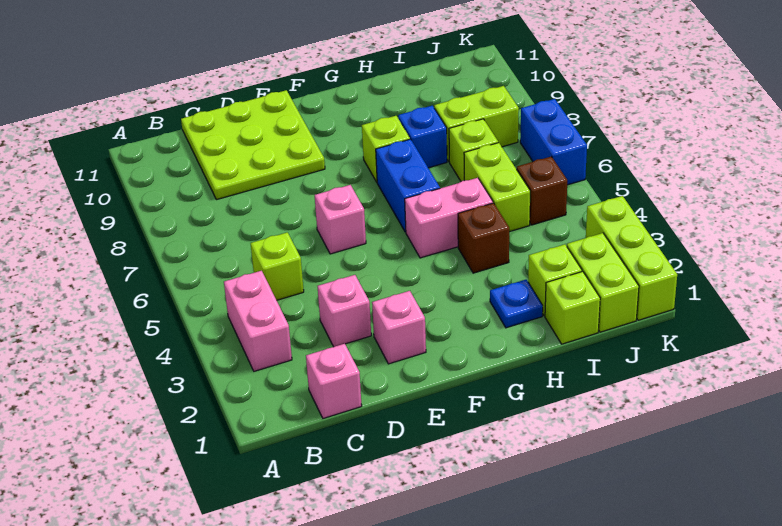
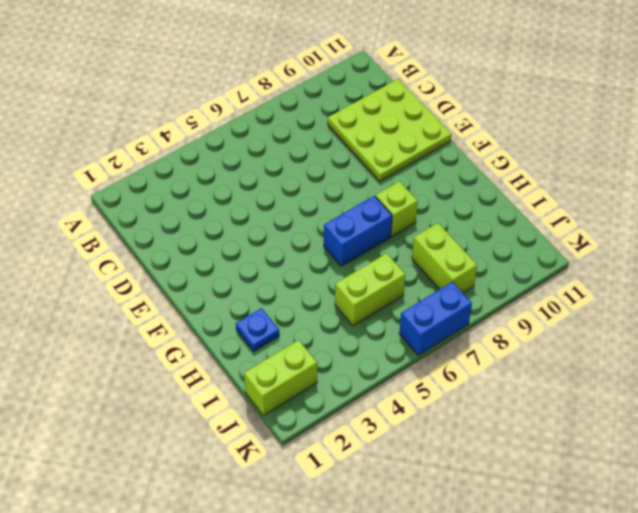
none -> pink brick B3:B4 level 1
none -> pink brick C1 level 1
none -> lime brick C5 level 1

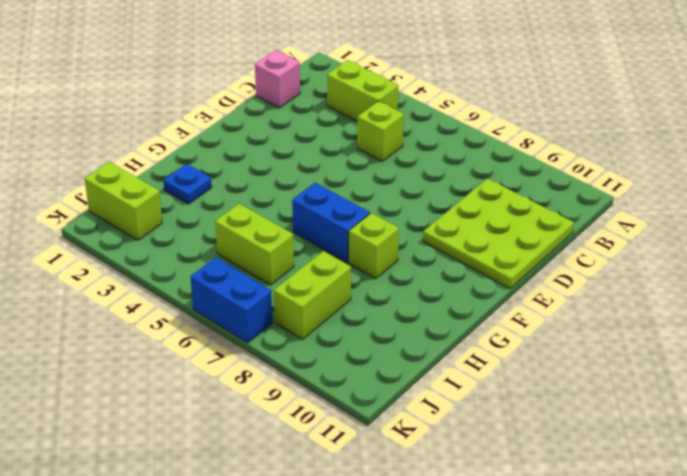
lime brick B3:B4 level 1 -> pink brick B3:B4 level 1
none -> pink brick D3 level 1
none -> pink brick E2 level 1
none -> pink brick E6 level 1

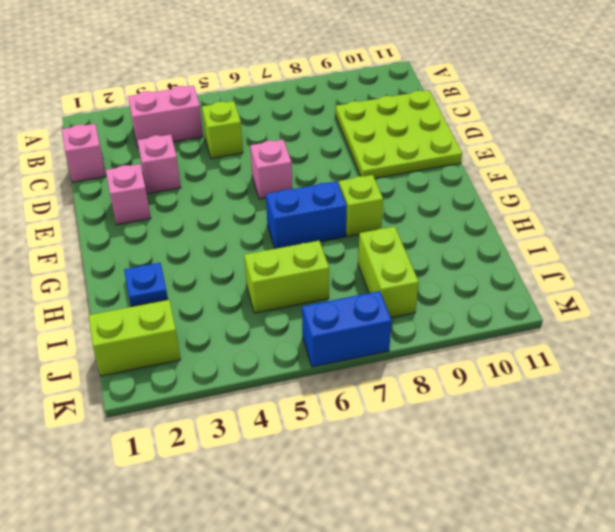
none -> pink brick G5:H5 level 1
none -> brown brick H4 level 1
none -> blue brick H8 level 1

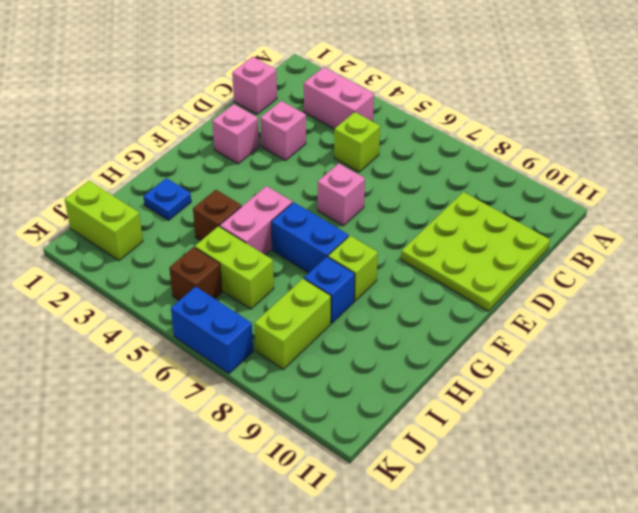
none -> lime brick I1 level 1
none -> lime brick I2 level 1
none -> lime brick I7 level 1

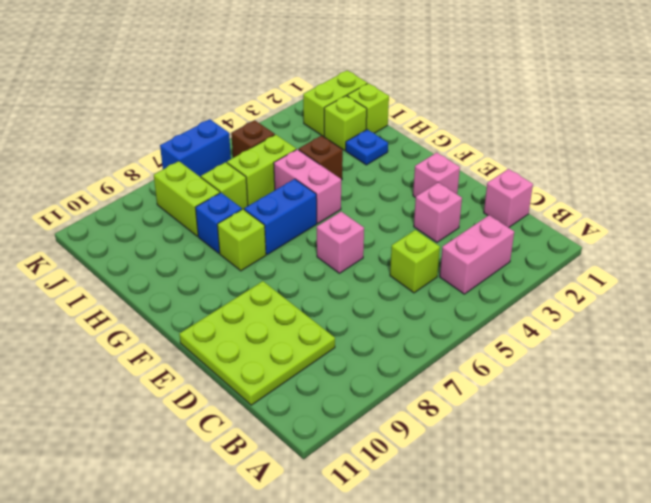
none -> lime brick K1:K3 level 1

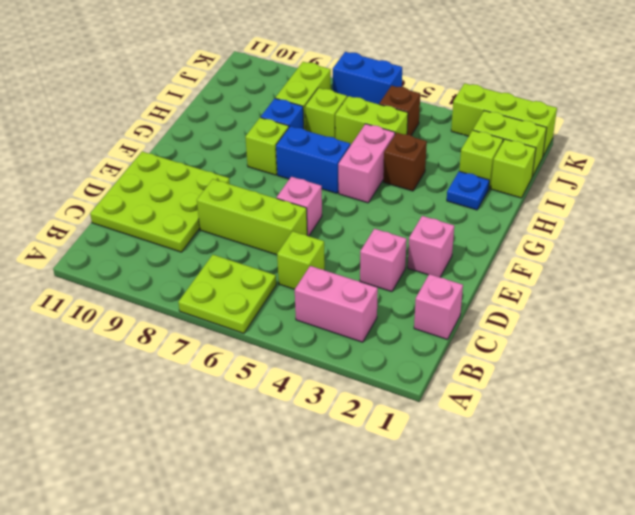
lime plate A6:B7 level 1 -> none
lime brick D6:D8 level 1 -> none

